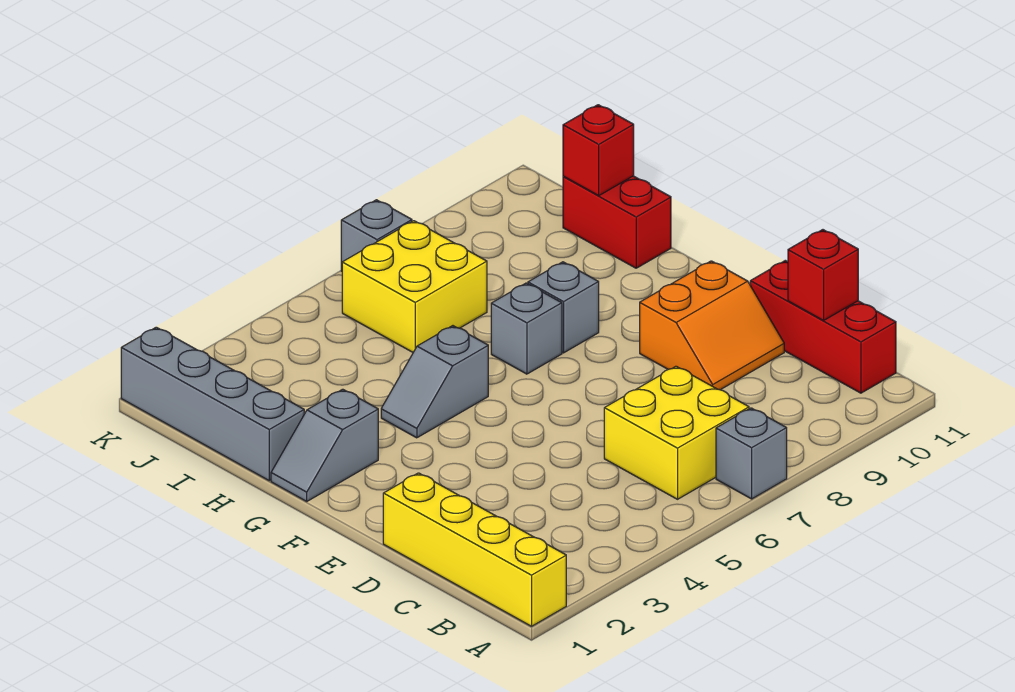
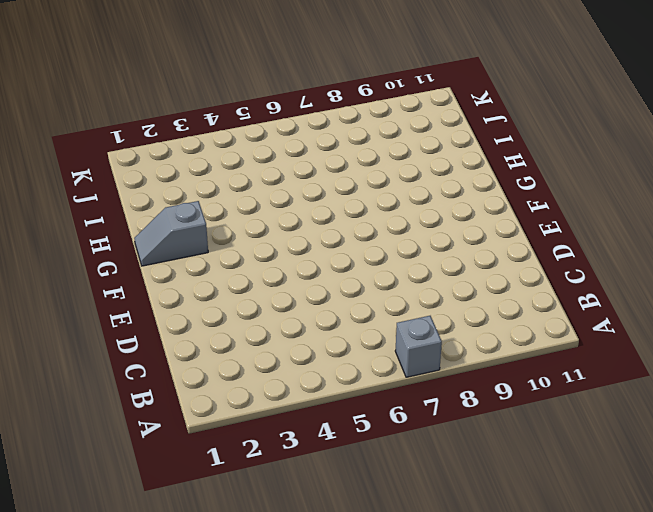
none -> yellow brick A1:D1 level 1
none -> yellow brick B6:C7 level 1
none -> red brick B11:D11 level 1

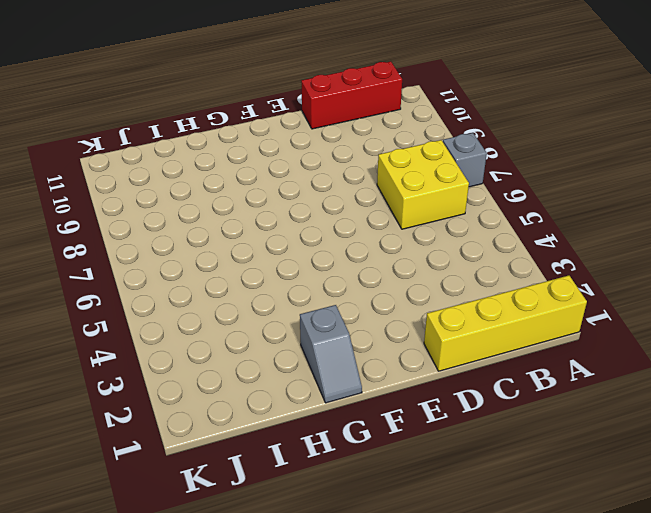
none -> orange slope D9:E10 level 1 top E
none -> grey slope G4:G5 level 1 top 5
none -> grey brick G7 level 1

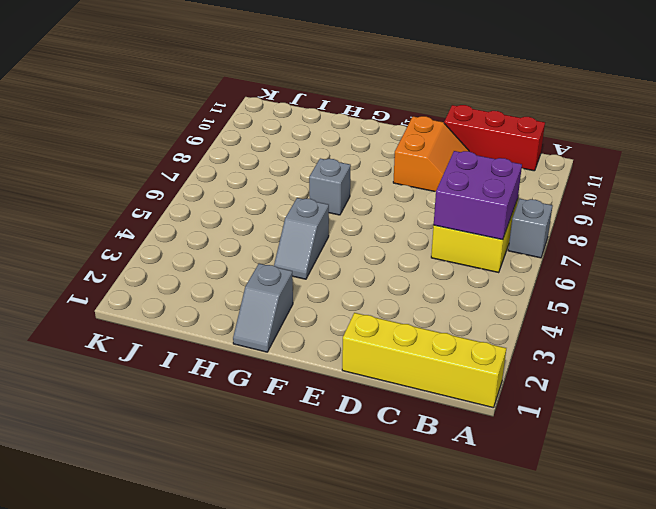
purple brick B6:C7 level 2 -> none
none -> grey brick G8 level 1
none -> grey brick H1:K1 level 1
none -> red brick H11:I11 level 1

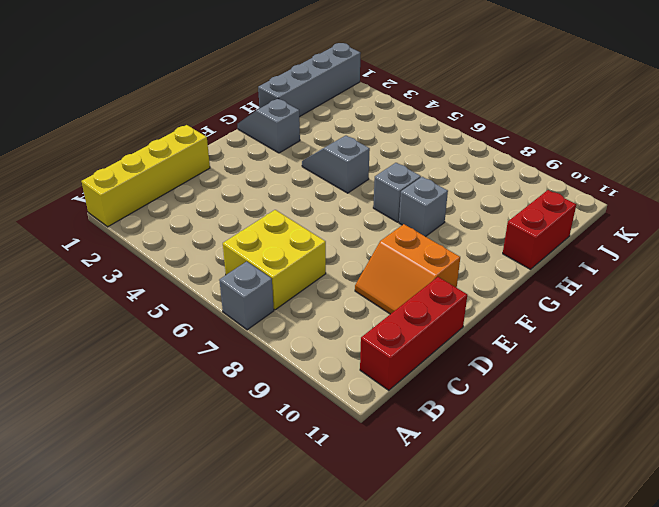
none -> yellow brick I6:J7 level 1
none -> grey brick K7 level 1
none -> red brick C11 level 2

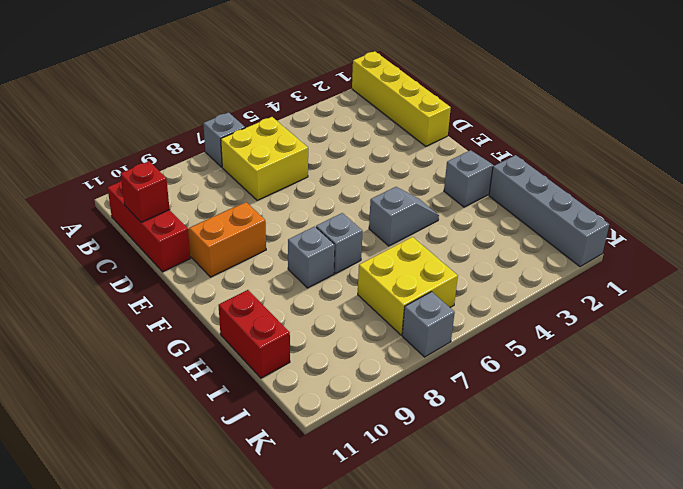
none -> red brick I11 level 2

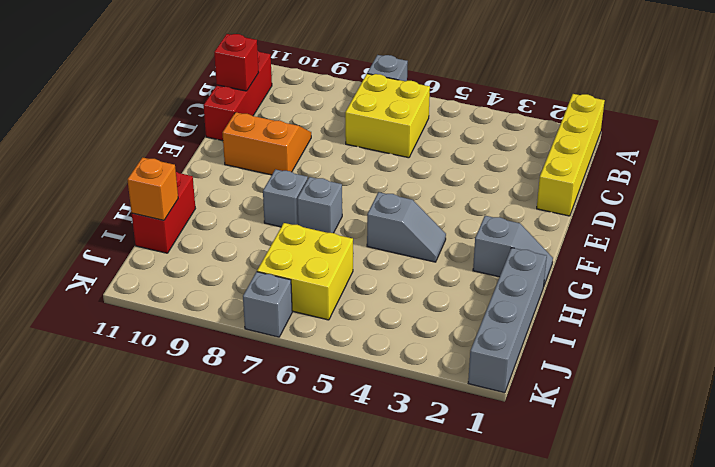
orange brick I11 level 2 -> red brick I11 level 2

